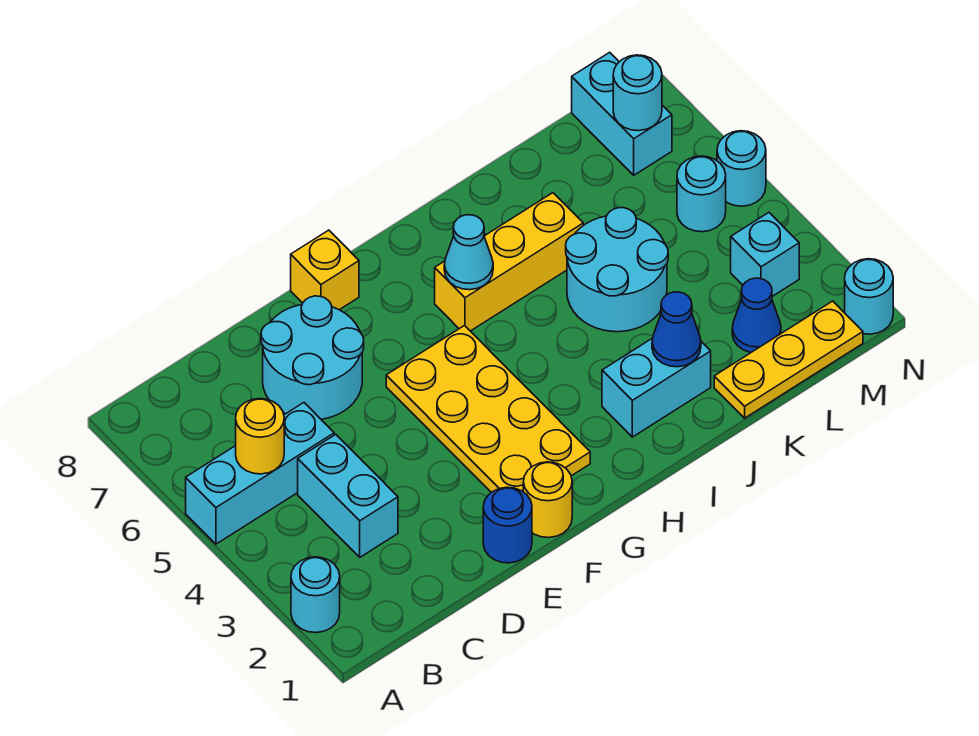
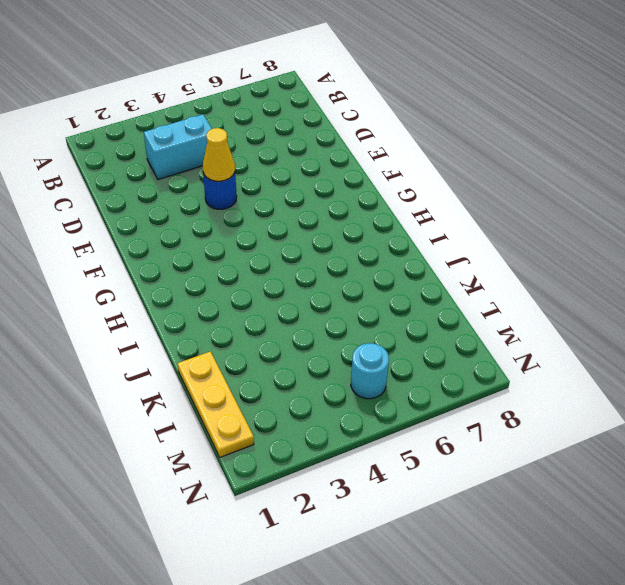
blue round brick E4 level 1 -> blue round brick E1 level 1
yellow cone E4 level 2 -> none
none -> cyan round brick A2 level 1
none -> cyan brick A5:C5 level 1
none -> cyan round brick D6:E7 level 1

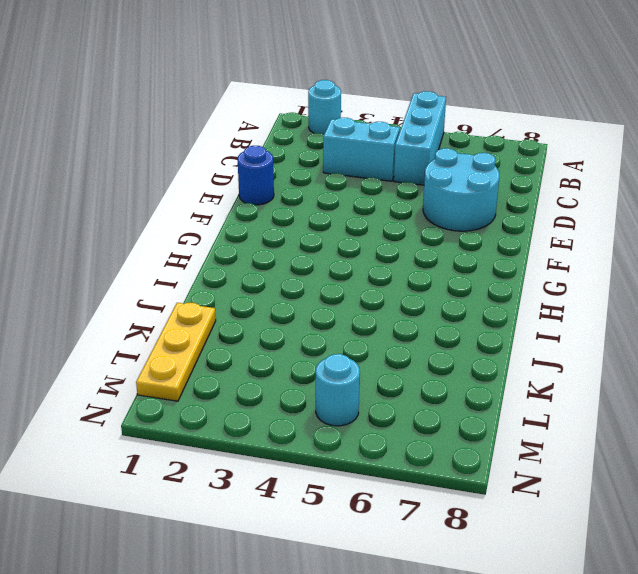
none -> yellow round brick F1 level 1
none -> yellow plate F2:G5 level 1
none -> yellow brick F8 level 1

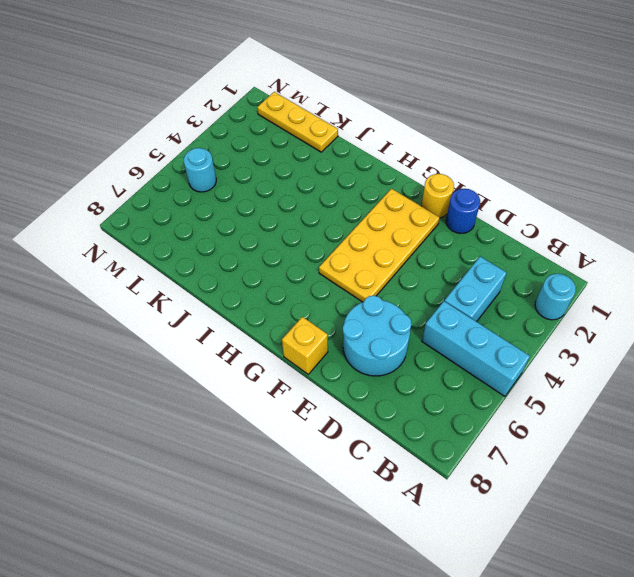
none -> yellow brick H6:J6 level 1
none -> cyan brick I2:J2 level 1
none -> cyan round brick J4:K5 level 1

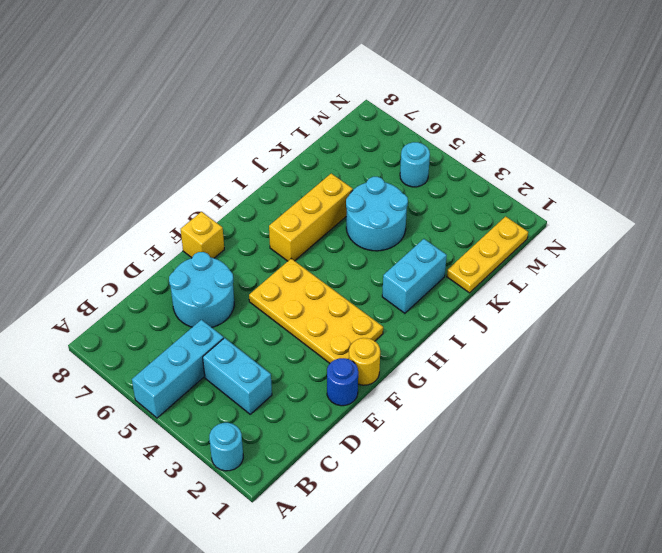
none -> blue cone L2 level 1
none -> cyan brick M3 level 1
none -> cyan brick M7:M8 level 1

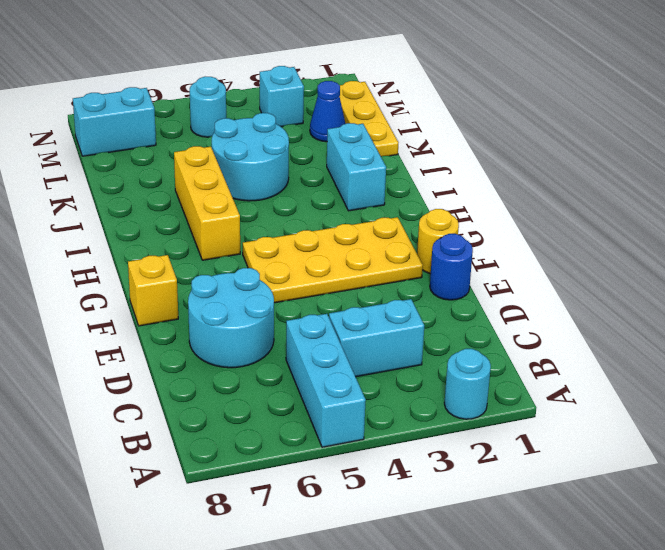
none -> cyan round brick N1 level 1
none -> cyan round brick N5 level 1
none -> yellow round brick B5 level 2

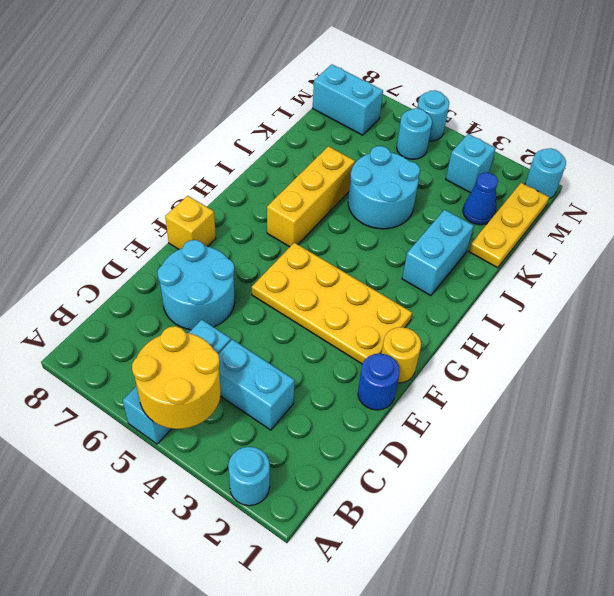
yellow round brick A4:B5 level 2 -> yellow round brick B5 level 2
none -> cyan cone H6 level 2
none -> blue cone J2 level 2
none -> cyan round brick M7 level 2

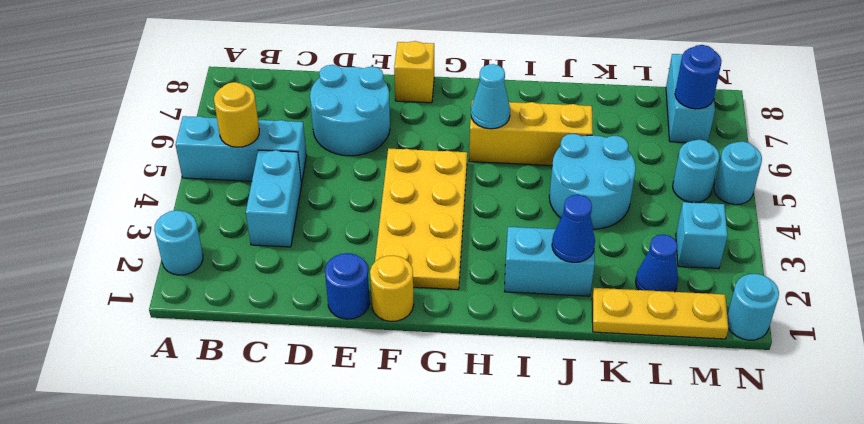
blue round brick M7 level 2 -> cyan round brick M7 level 2

